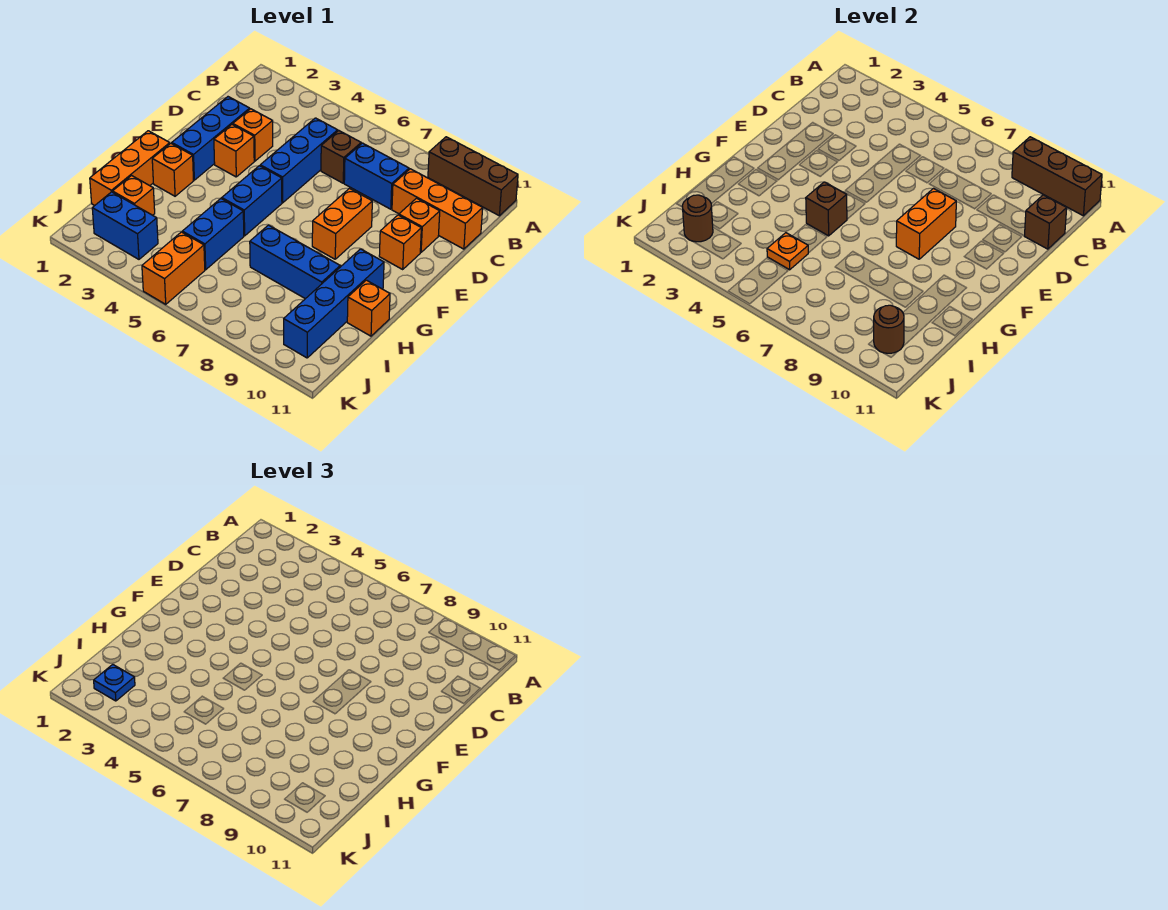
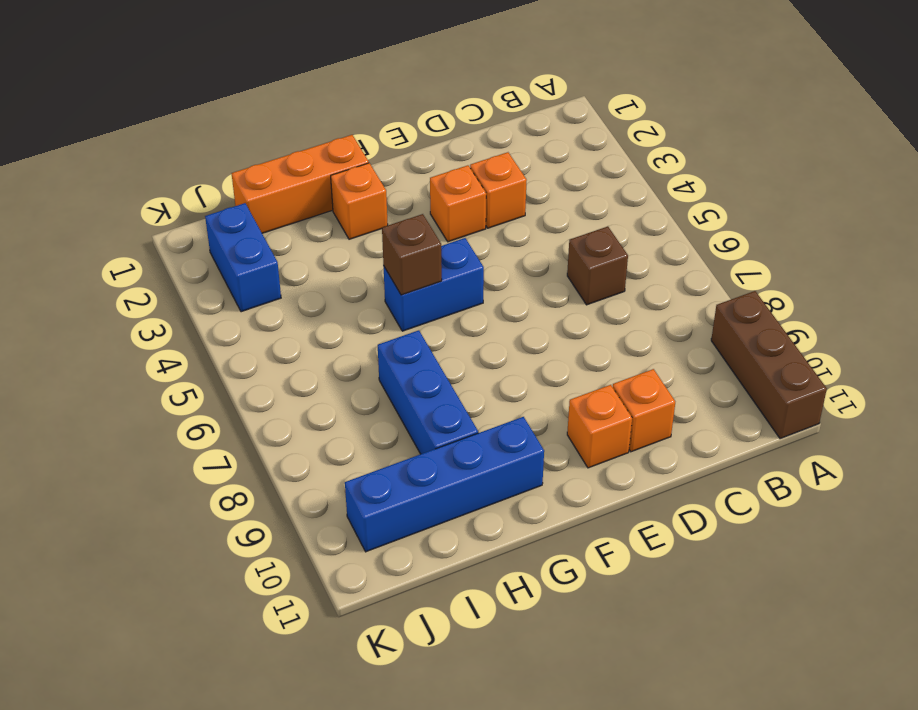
none -> blue brick C5:E5 level 1
none -> blue brick C7:C8 level 1
none -> orange brick C9:C11 level 1

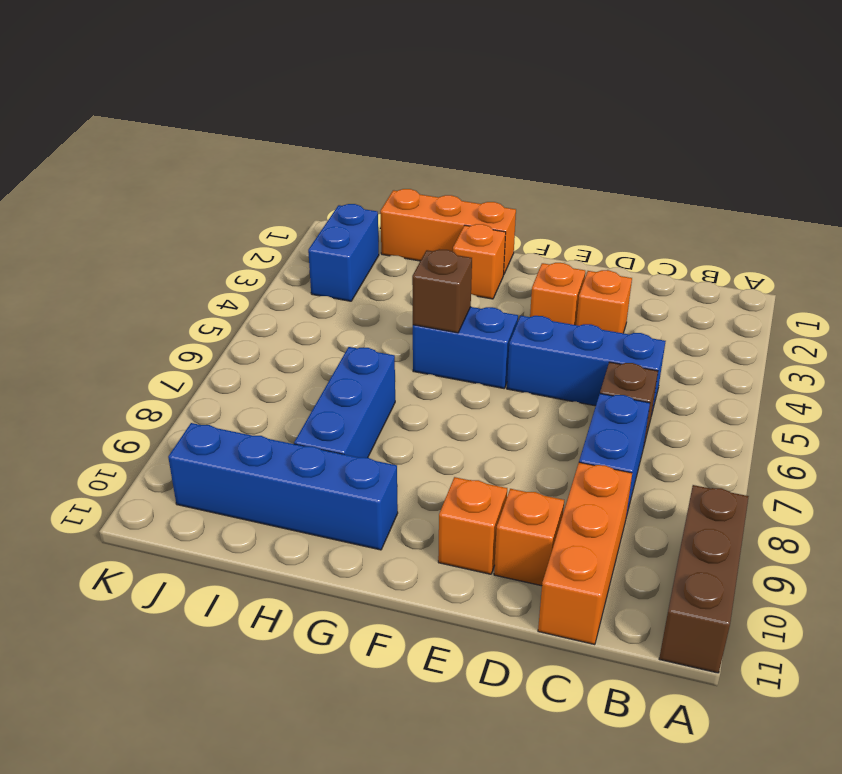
none -> blue brick D2:F2 level 1
none -> orange brick E8:F8 level 1
none -> blue brick H5:I5 level 1

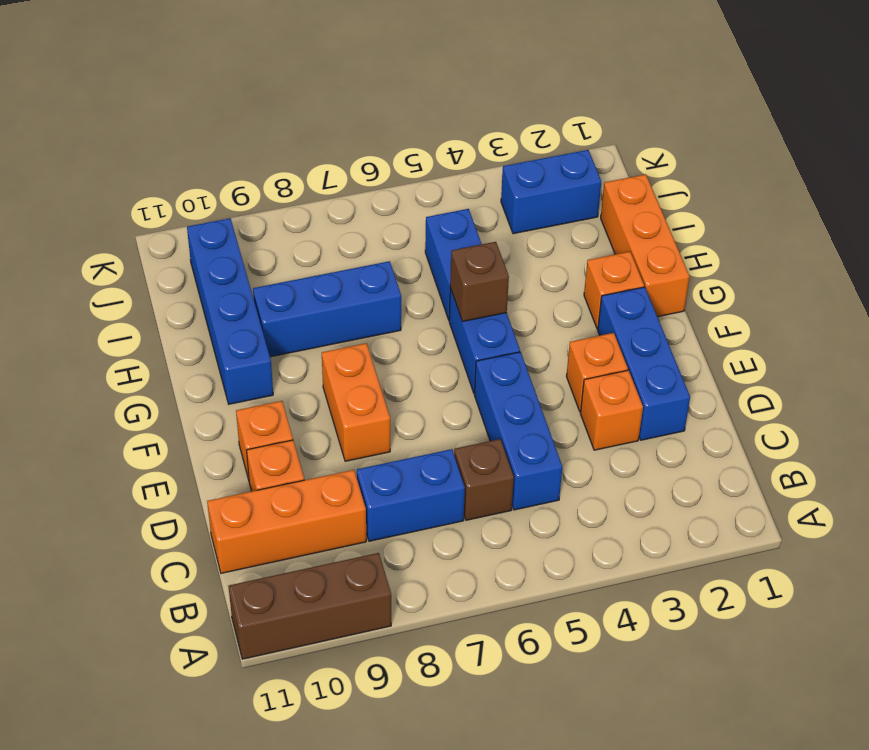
none -> orange brick H11 level 1
none -> orange brick I2 level 1
none -> orange brick J5:K5 level 1

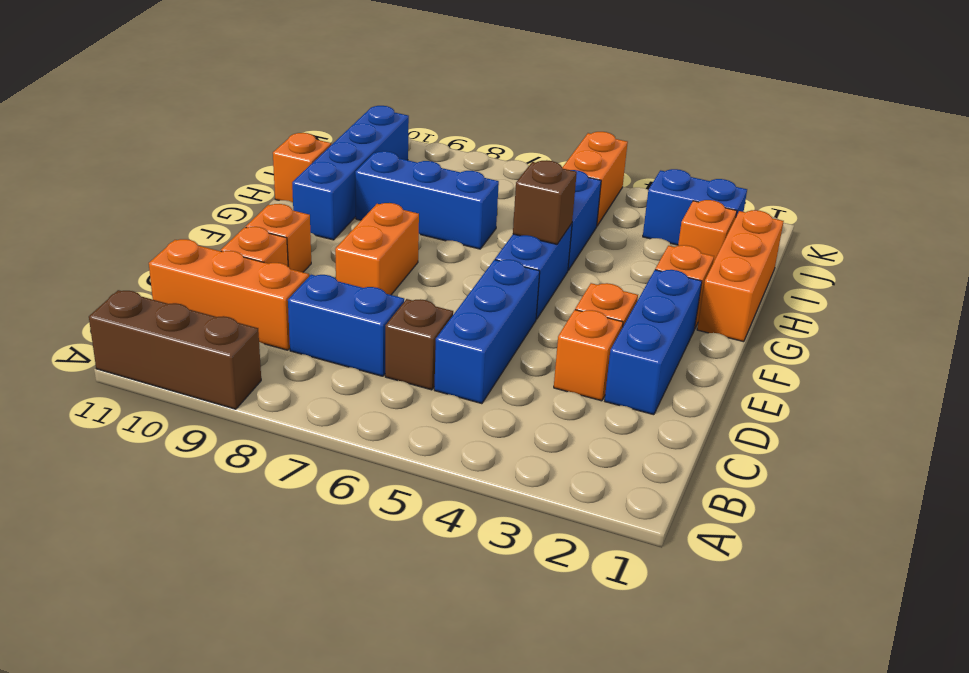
none -> brown brick A9:A11 level 2
none -> brown brick C11 level 2
none -> orange brick E8:F8 level 2

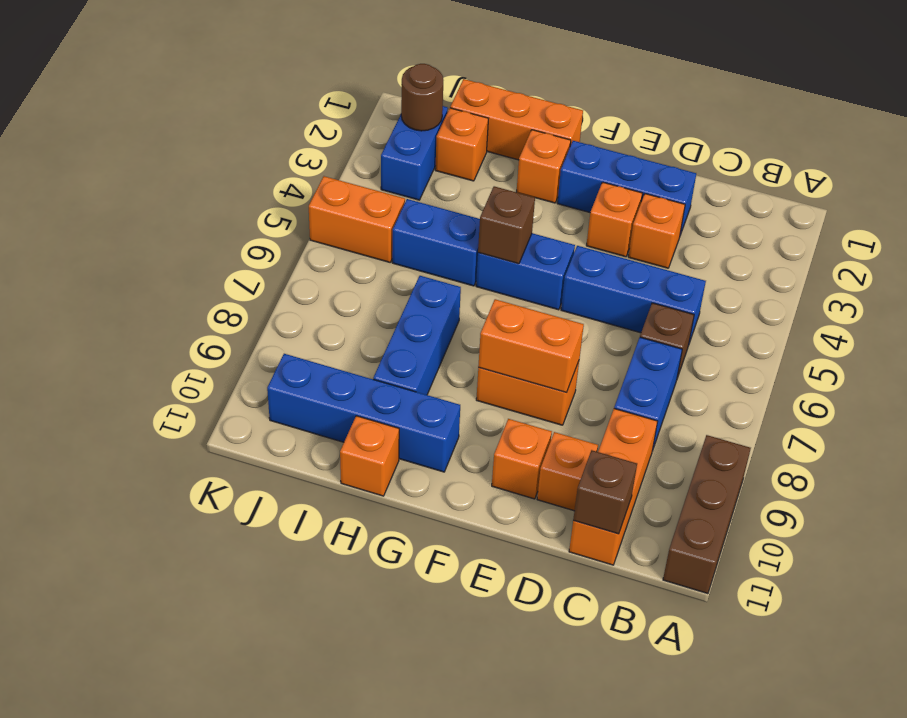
none -> brown brick A9:A11 level 2
none -> orange plate I5 level 2
none -> brown round brick J10 level 2

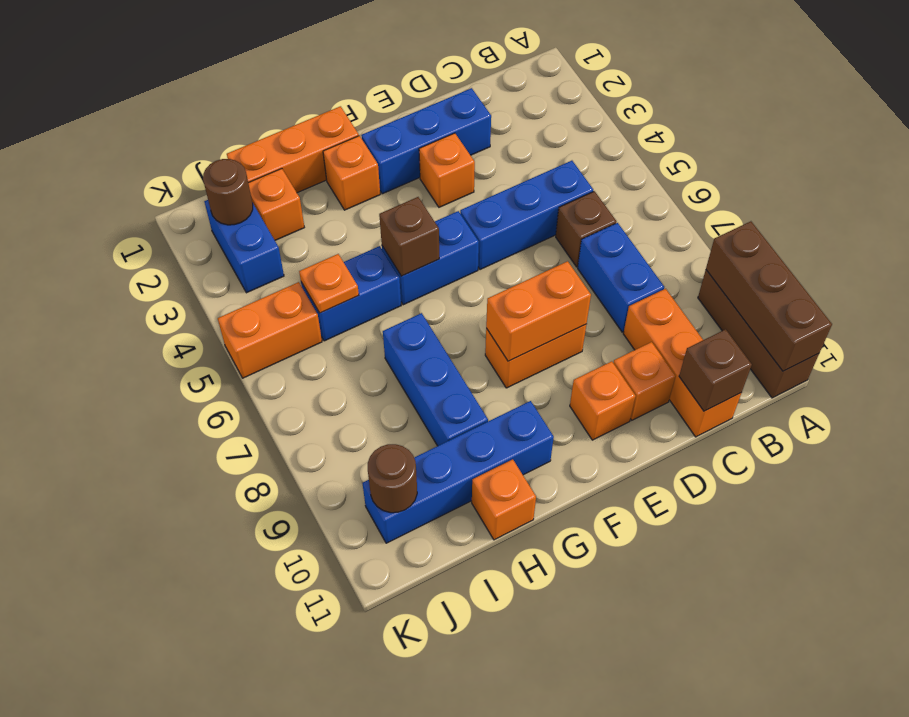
none -> orange brick D3 level 1
none -> blue plate J2 level 3

